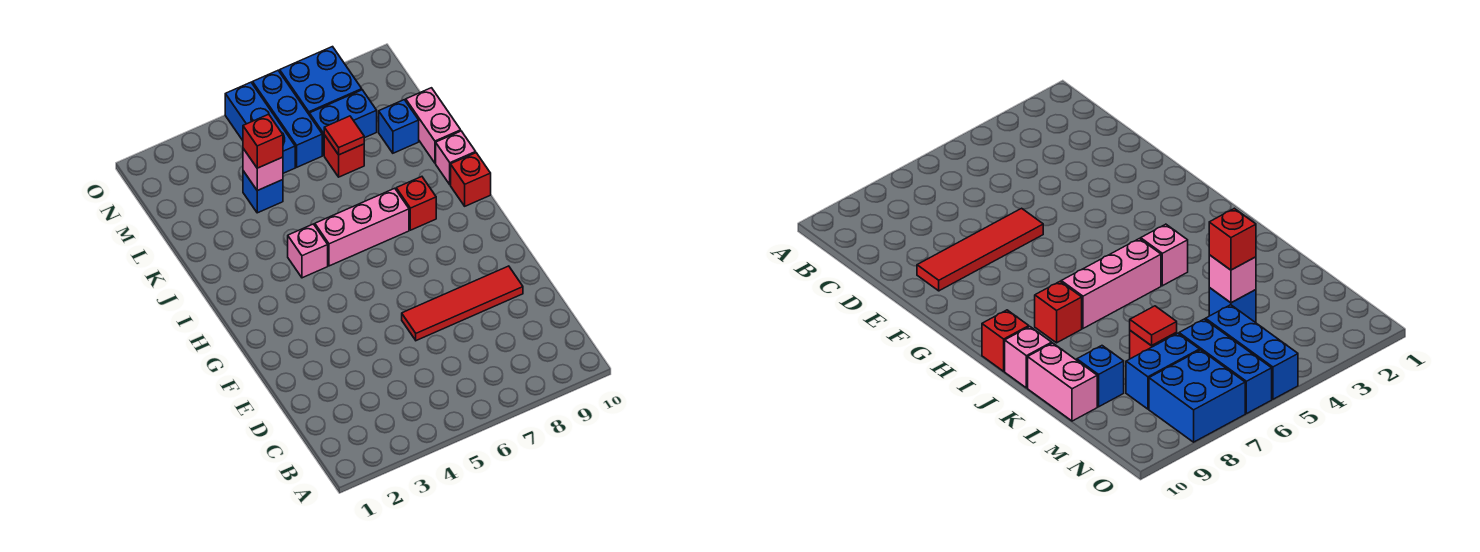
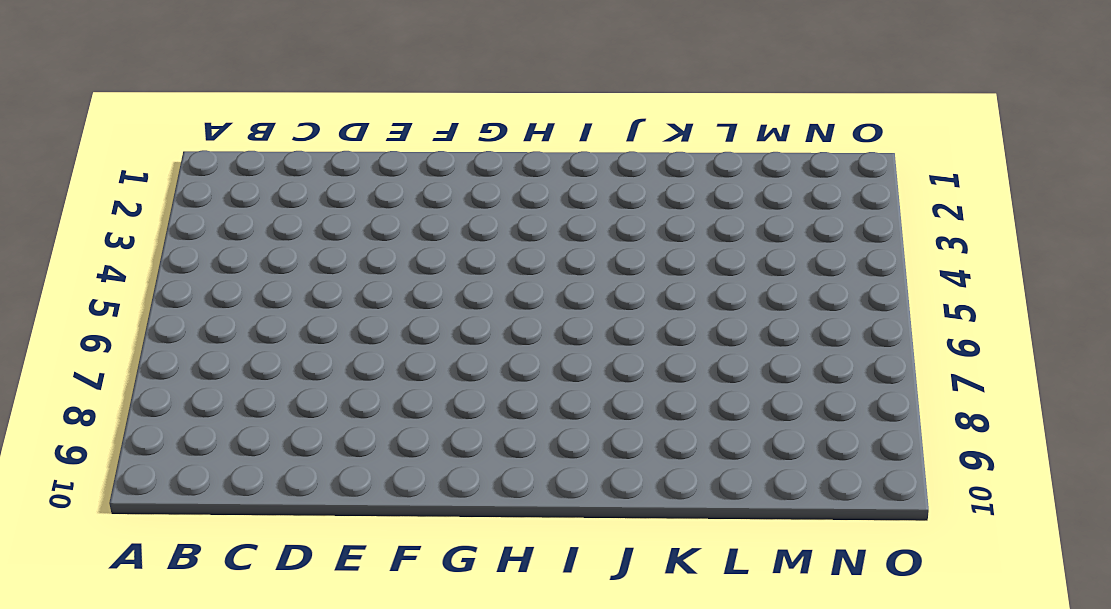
none -> red tile E6:E9 level 1
none -> pink brick I4 level 1
none -> pink brick I5:I7 level 1

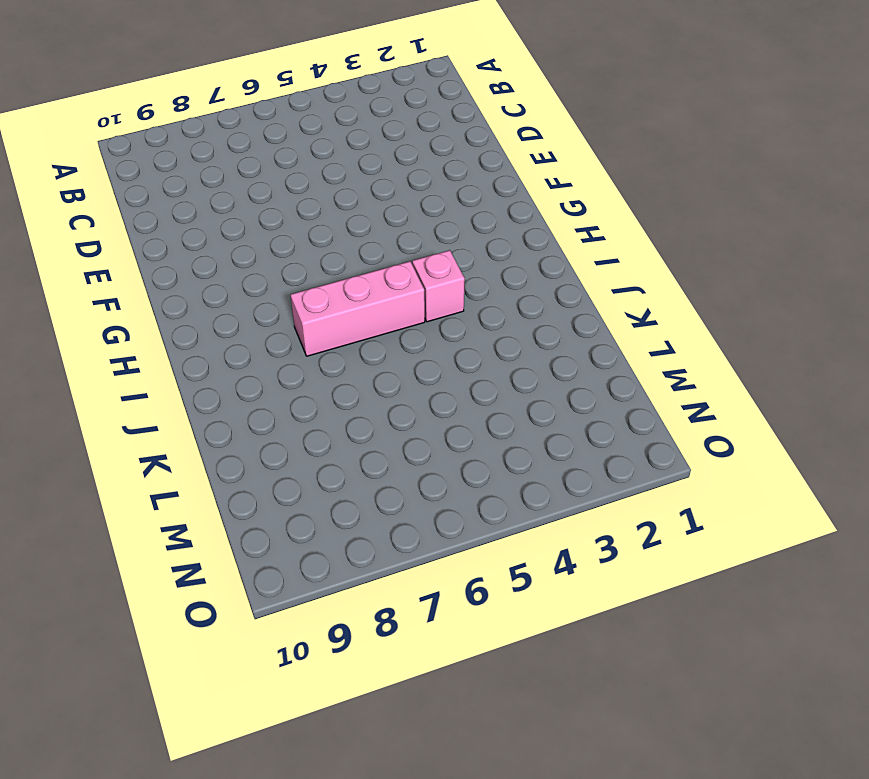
none -> red tile E6:E9 level 1
none -> red brick I8 level 1
none -> red brick I10 level 1

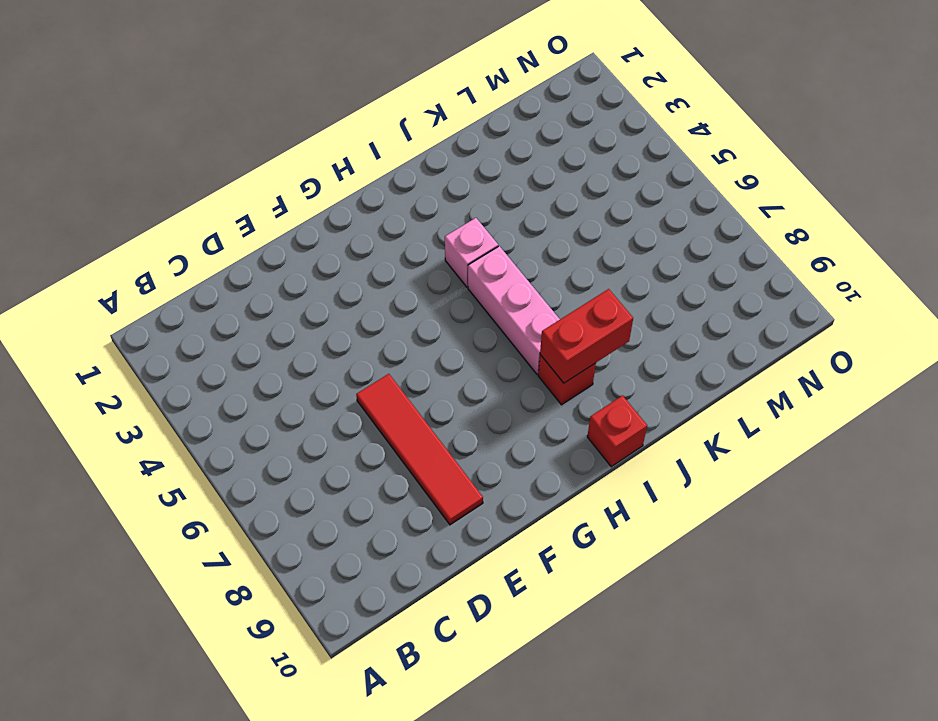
red brick I8:J8 level 2 -> none
none -> pink brick J10 level 1
none -> pink brick K10:L10 level 1
none -> blue brick L4 level 1

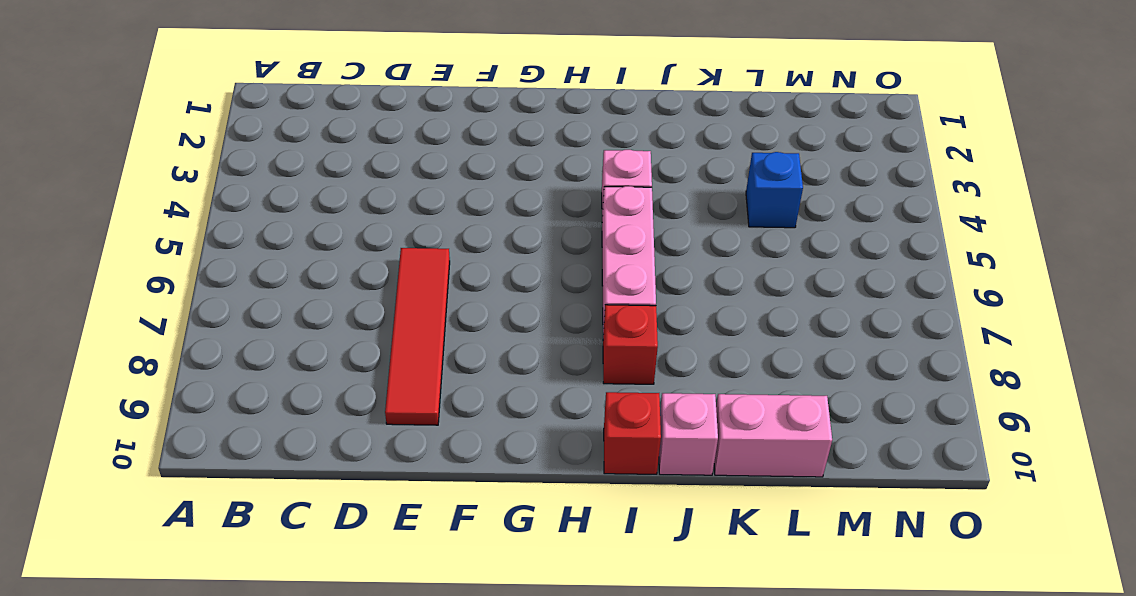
none -> red brick L7 level 1
none -> blue brick L9 level 1
none -> blue brick M5:O5 level 1

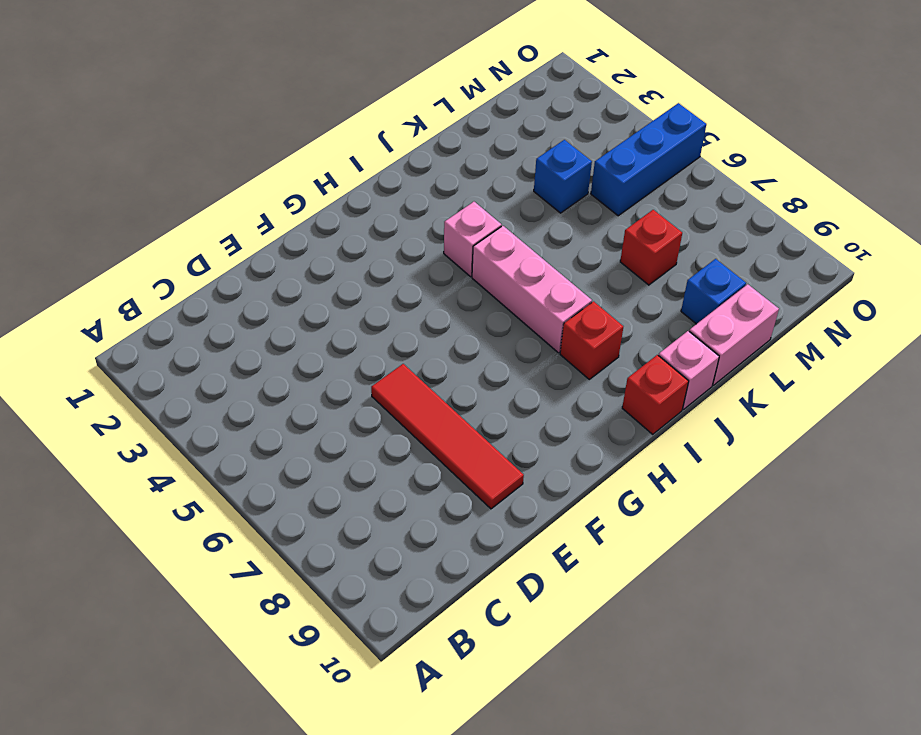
none -> blue brick M6:O6 level 1
none -> blue brick M7:M8 level 1
none -> blue brick N7:O8 level 1

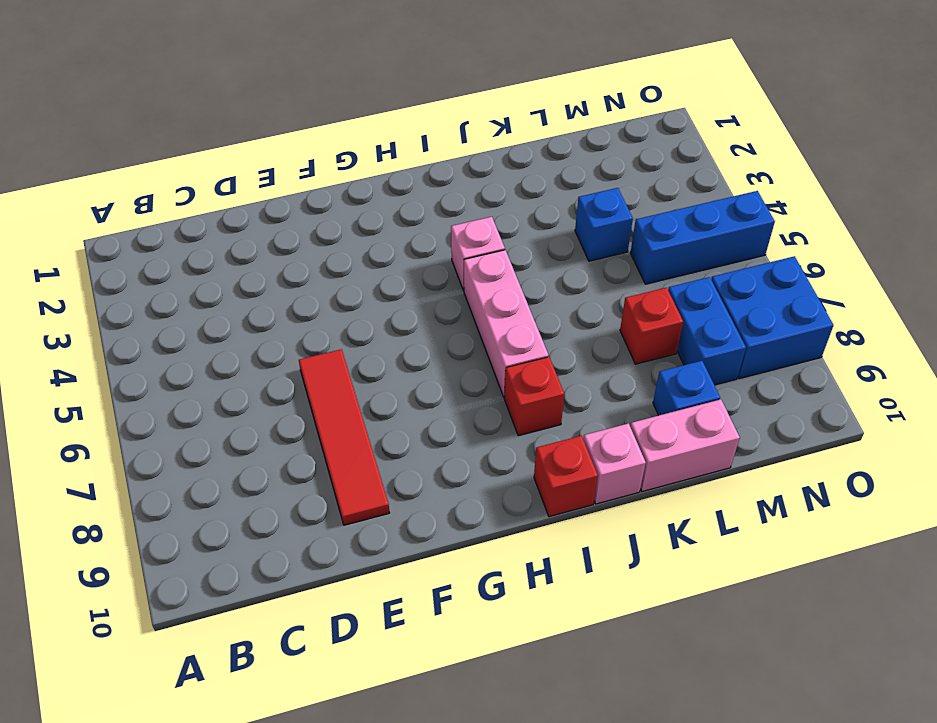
none -> blue brick M6:O6 level 1
none -> pink brick L4 level 2
none -> red tile L7 level 2

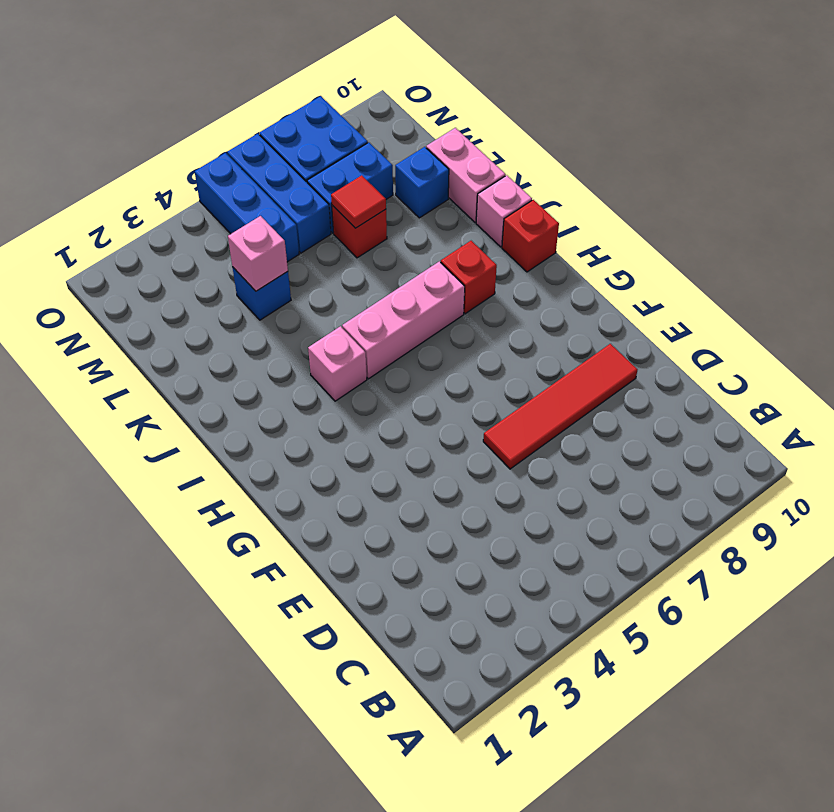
none -> red brick L4 level 3

